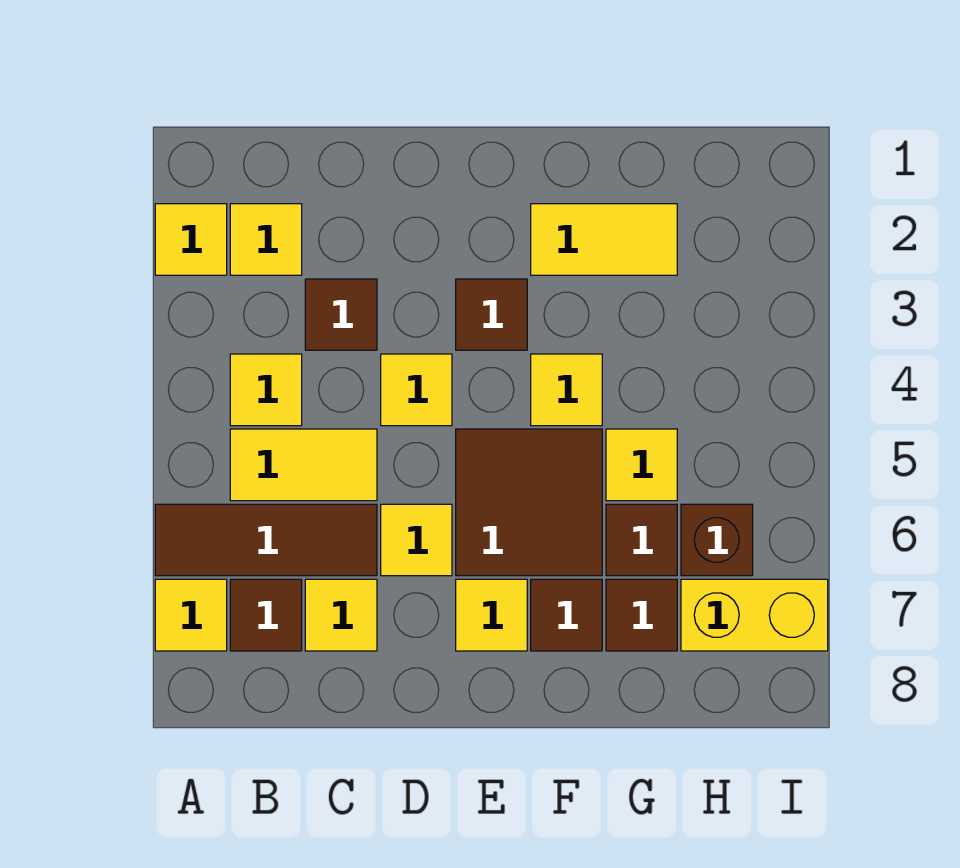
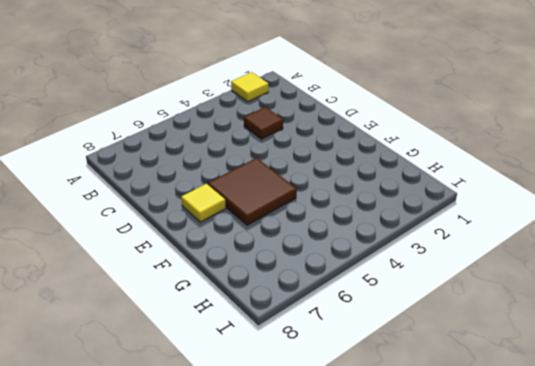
none -> brown tile A6:C6 level 1
none -> yellow tile A7 level 1
none -> yellow tile B2 level 1

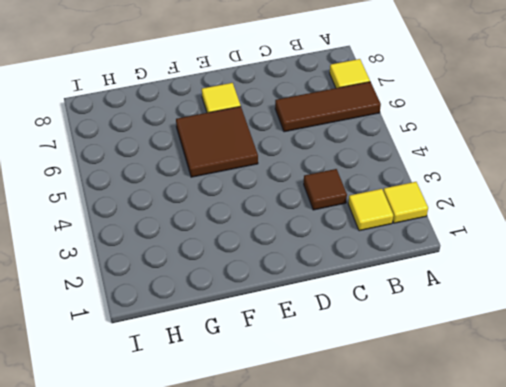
none -> yellow tile B4 level 1
none -> yellow tile B5:C5 level 1
none -> brown tile B7 level 1

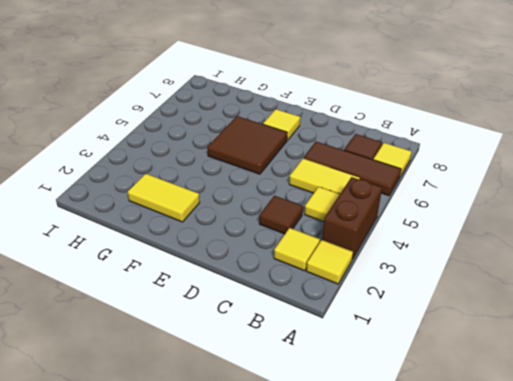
brown brick A3:A4 level 1 -> none
none -> yellow tile C7 level 1
none -> yellow tile D4 level 1
none -> yellow tile D6 level 1

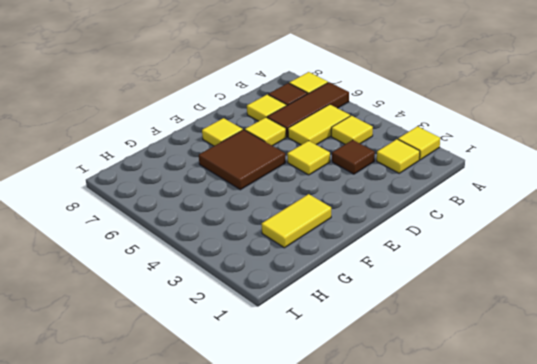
none -> brown tile E3 level 1
none -> yellow tile F4 level 1
none -> brown tile F7 level 1

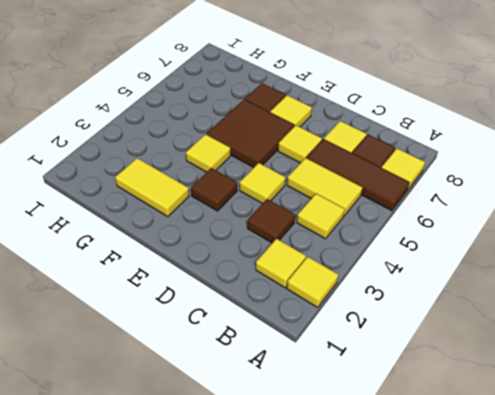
none -> yellow tile G5 level 1
none -> brown tile G6 level 1
none -> brown tile G7 level 1

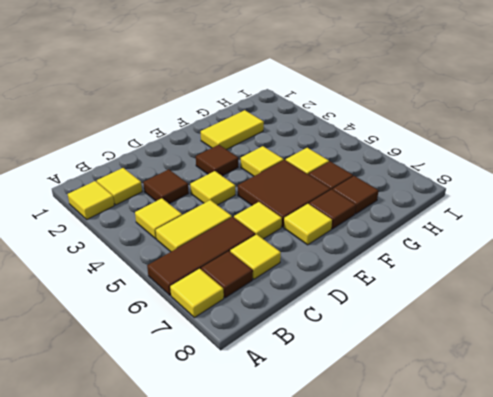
none -> brown brick H6 level 1
none -> yellow brick H7:I7 level 1

